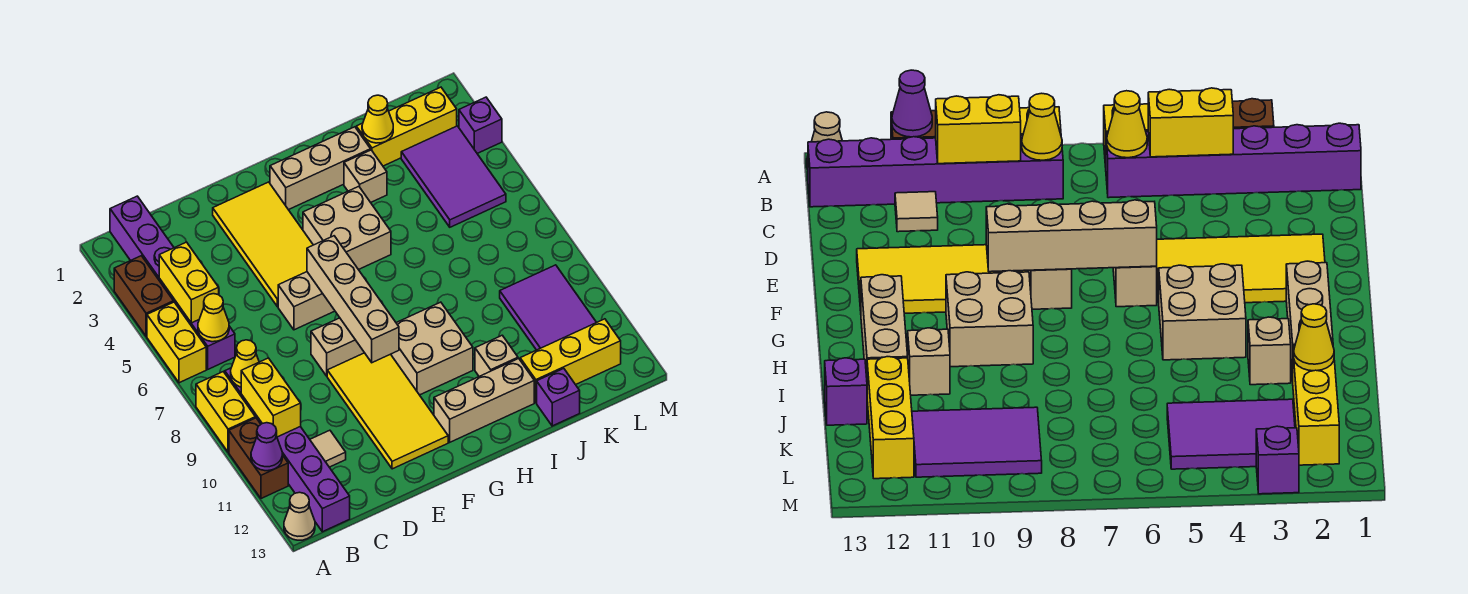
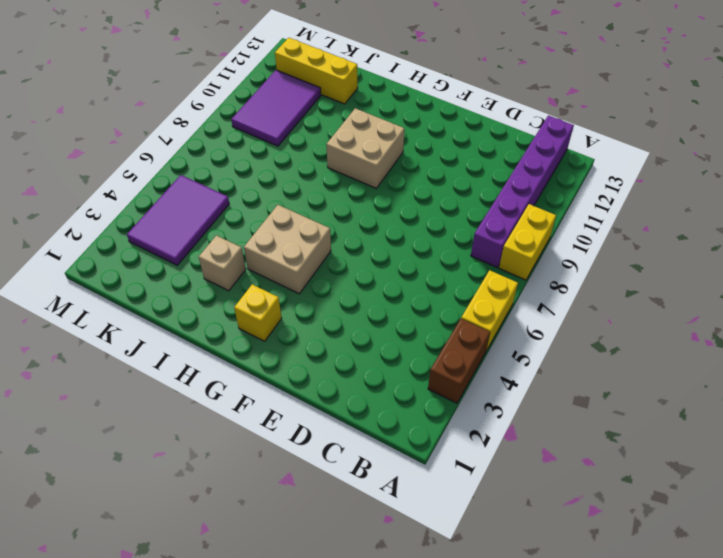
yellow brick G2 level 1 -> tan brick G2:I2 level 1
none -> brown brick A10:A11 level 1
none -> tan cone A13 level 1
none -> purple brick B1:B6 level 1
none -> tan tile C11 level 1

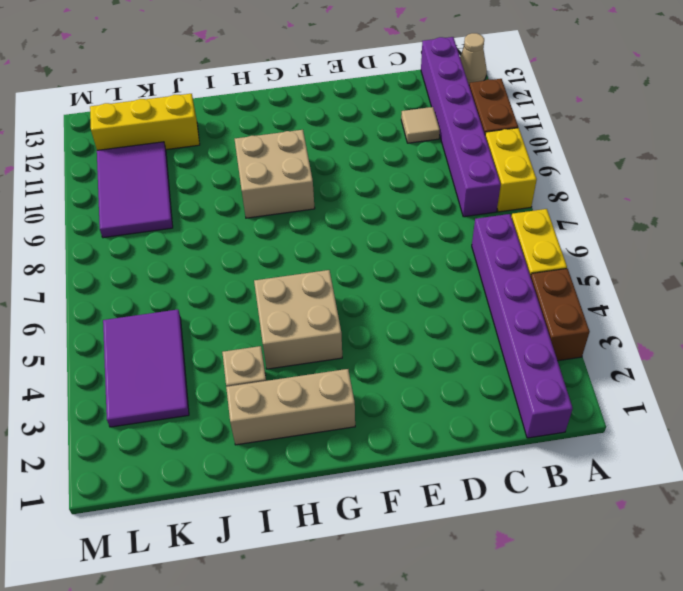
none -> yellow tile E2:F5 level 1
none -> tan brick E6:F6 level 1
none -> tan brick E8:F8 level 1
none -> yellow tile E9:F12 level 1

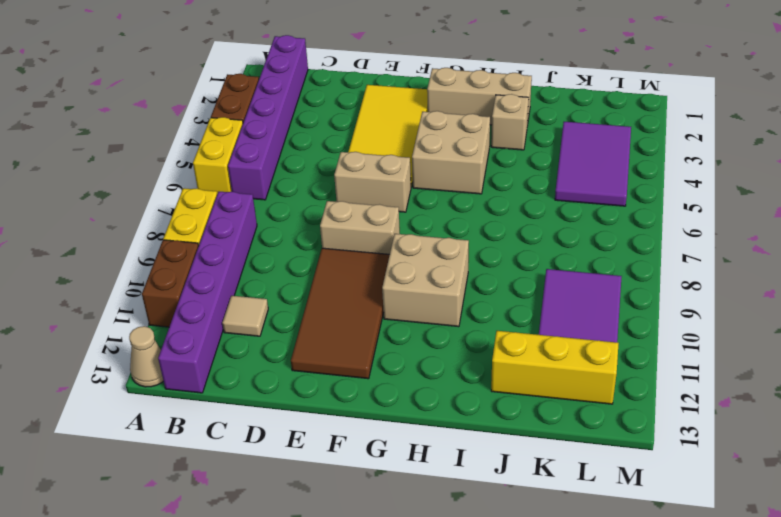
brown tile E9:F12 level 1 -> yellow tile E9:F12 level 1
none -> tan brick G12:I12 level 1
none -> tan brick I11 level 1
none -> yellow brick J2:L2 level 1
none -> purple brick J13 level 1

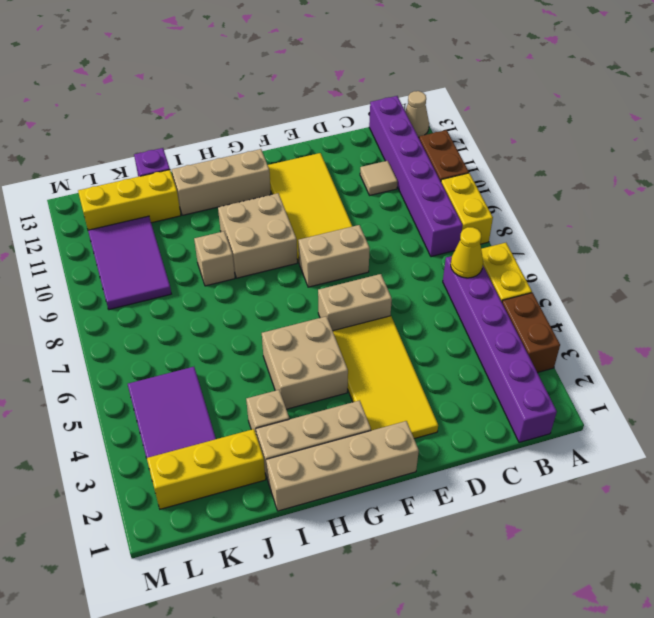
tan brick F1:I1 level 1 -> tan brick F6:F9 level 2
tan brick I9 level 1 -> tan brick I11 level 1
none -> purple brick M3 level 1
none -> purple cone A11 level 2
none -> yellow brick B4:B5 level 2
none -> yellow cone B8 level 2

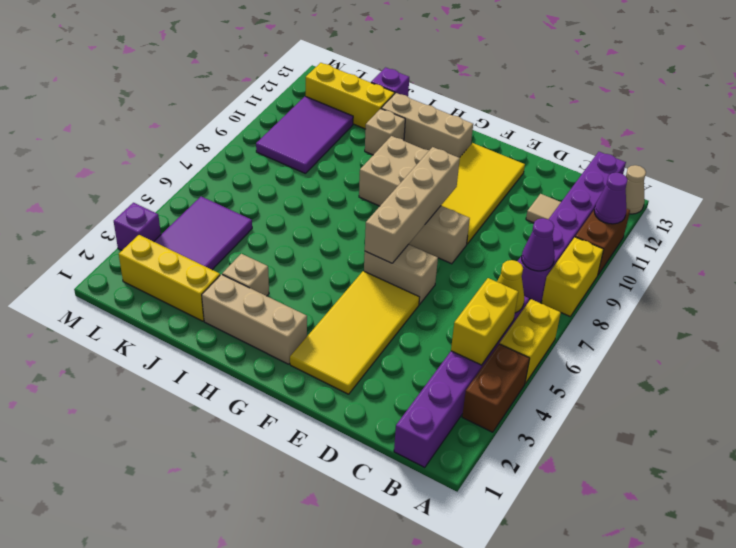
purple cone B8 level 2 -> yellow cone B8 level 2
none -> tan brick G4:H5 level 1
none -> yellow brick B9:B10 level 2
none -> yellow cone J2 level 2

